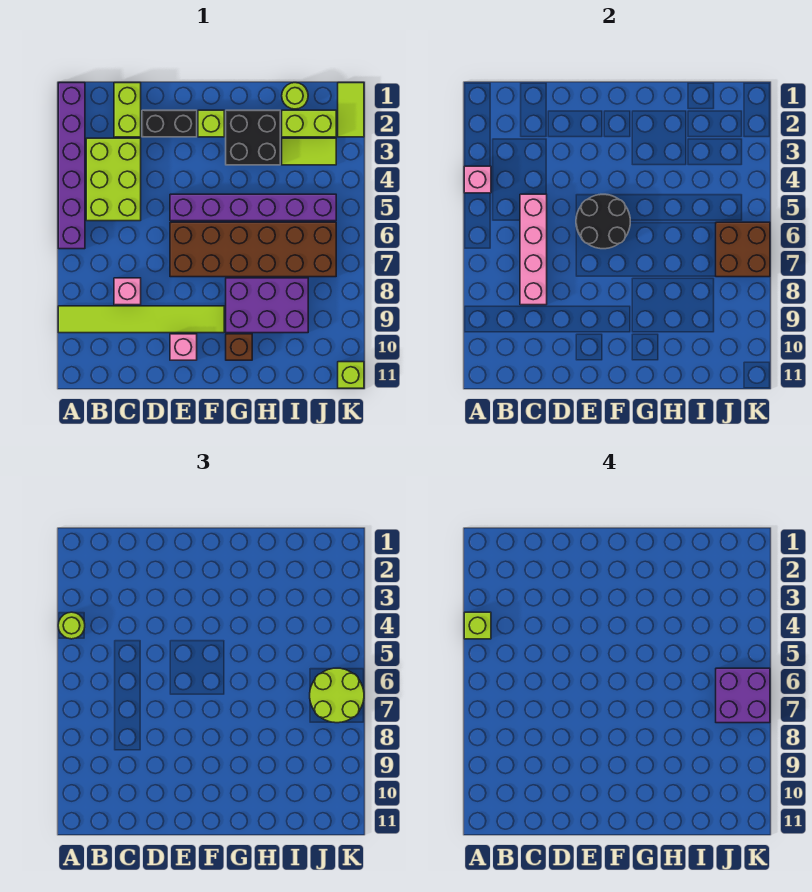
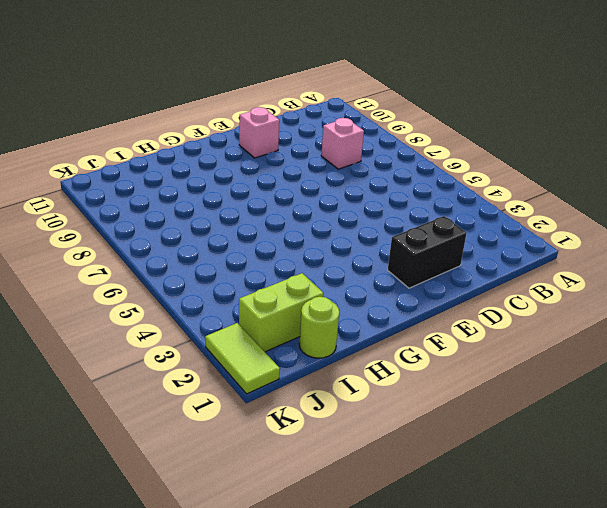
none -> purple brick A1:A6 level 1
none -> lime tile A9:F9 level 1
none -> lime brick B3:C5 level 1

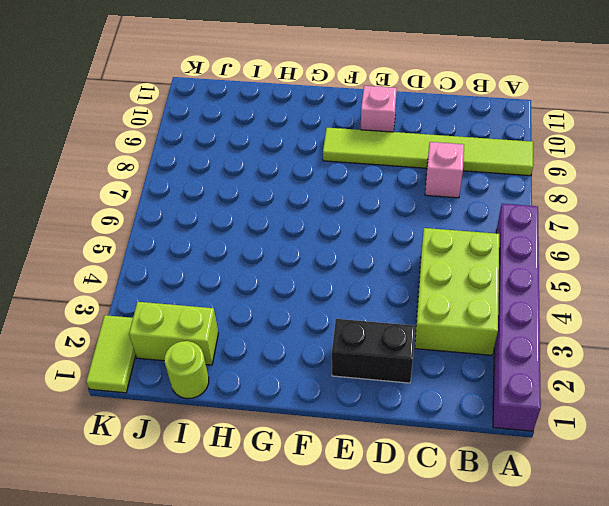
none -> lime brick C1:C2 level 1
none -> purple brick E5:J5 level 1
none -> brown brick E6:J7 level 1

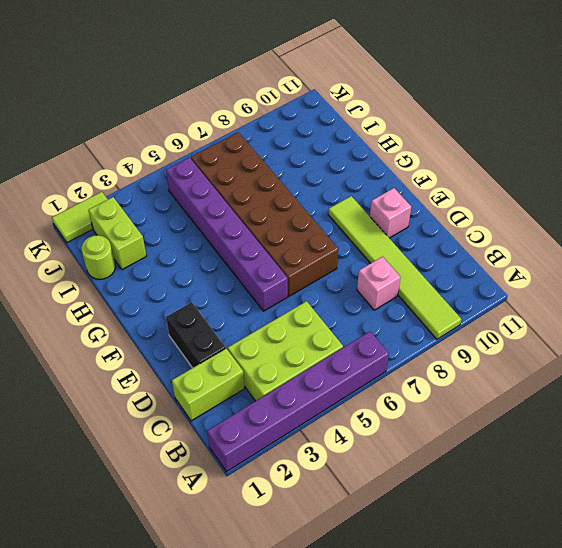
none -> lime brick F2 level 1
none -> black brick G2:H3 level 1
none -> purple brick G8:I9 level 1

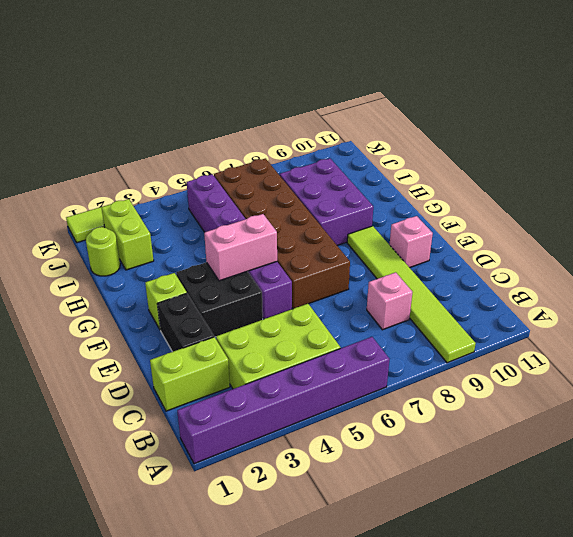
black brick E3:F4 level 1 -> black brick G2:H3 level 1
pink brick F4:F5 level 2 -> black round brick E5:F6 level 2
none -> brown brick G10 level 1
none -> lime tile I3:J3 level 1
none -> lime brick K11 level 1

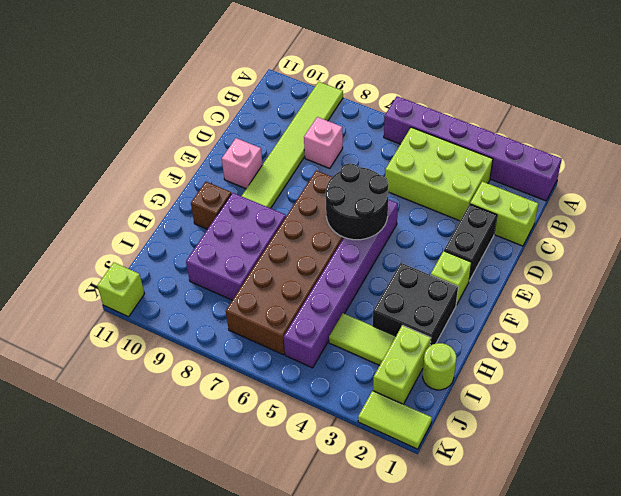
lime tile I3:I4 level 1 -> lime tile I3:J3 level 1
none -> pink brick A4 level 2
none -> pink brick C5:C8 level 2
none -> brown brick J6:K7 level 2

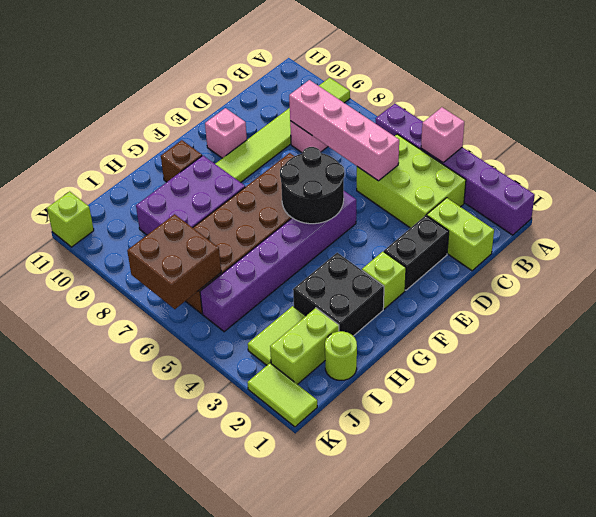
none -> lime round brick A4 level 3
none -> lime round brick J6:K7 level 3
none -> lime brick A4 level 4

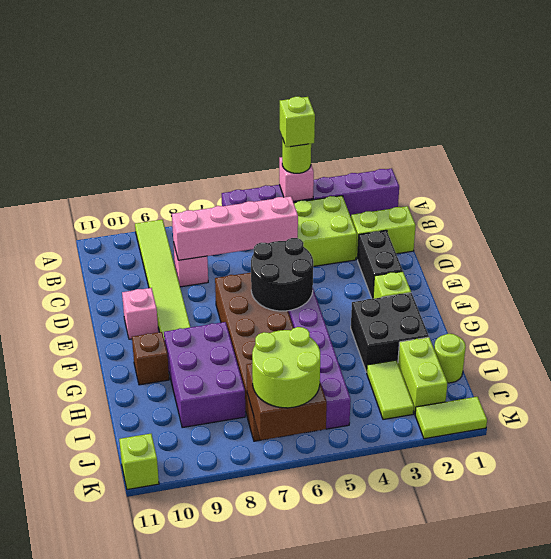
none -> purple brick J6:K7 level 4

